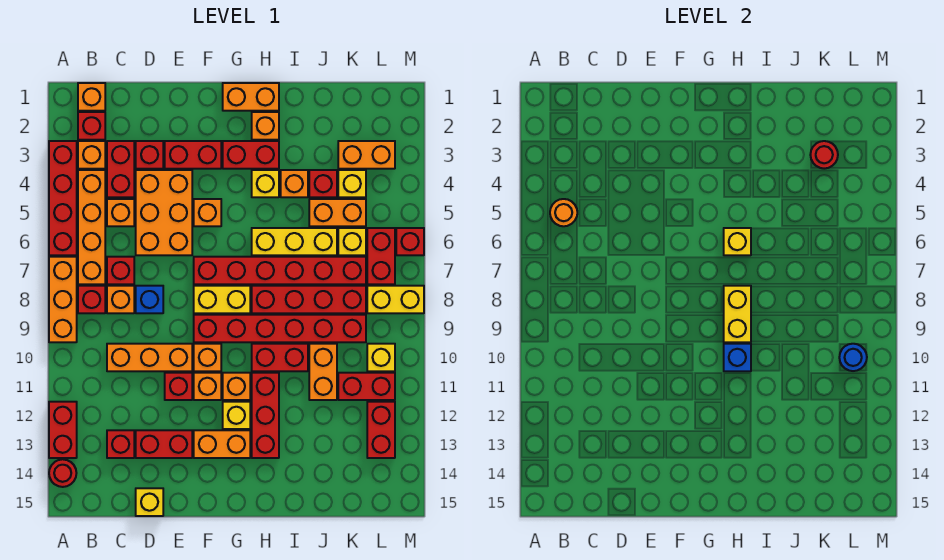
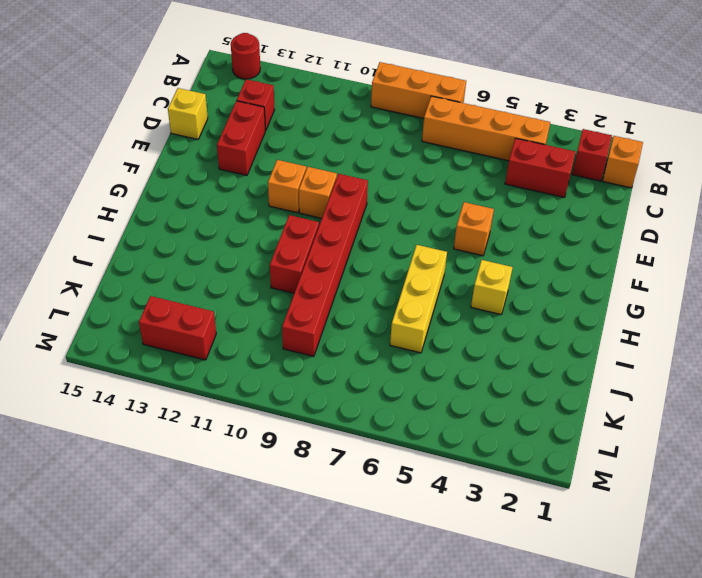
none -> red brick A3:A6 level 1
none -> red brick A12:A13 level 1
none -> orange brick B3 level 1
none -> red brick B8 level 1

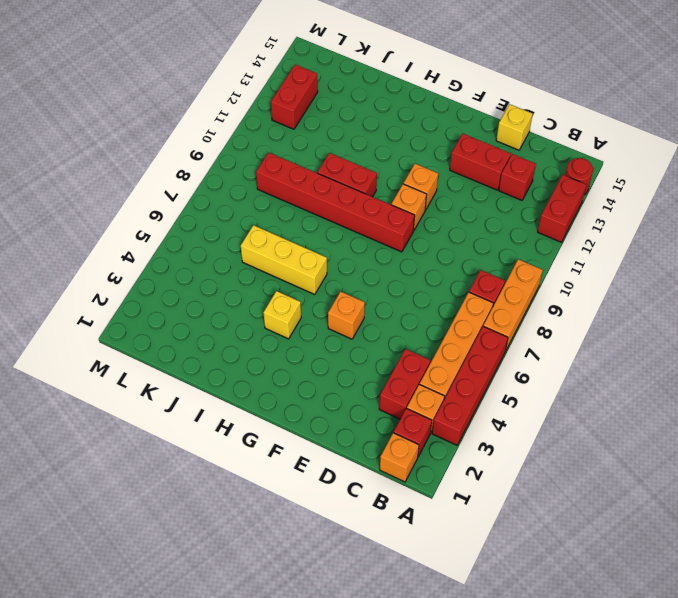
none -> orange brick C5 level 1
none -> red brick C7 level 1
none -> orange brick C8 level 1
none -> orange brick C10:E10 level 1

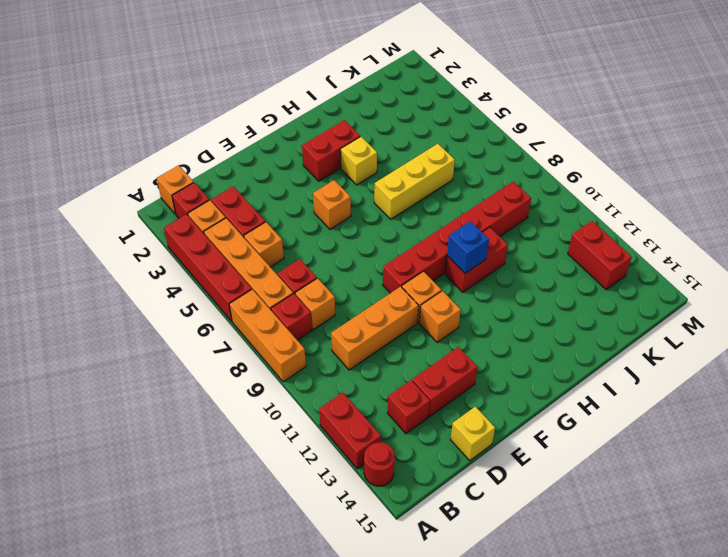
none -> red brick D3 level 1
none -> orange brick D4:E6 level 1
none -> blue brick D8 level 1
none -> red brick E3:F3 level 1

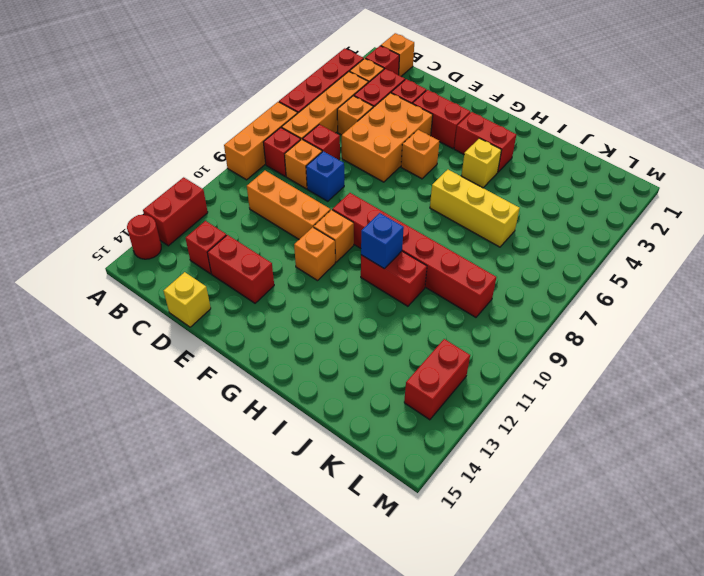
none -> red brick E11 level 1
none -> red brick F7:K7 level 1
none -> yellow brick F8:G8 level 1
none -> orange brick F13:G13 level 1

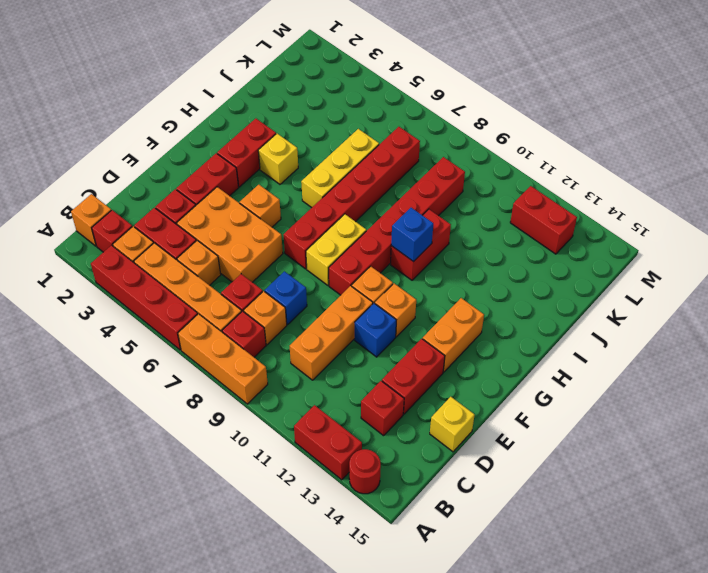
blue brick E11 level 1 -> red brick E11 level 1
none -> orange brick G1:H1 level 1
none -> orange brick G11 level 1
none -> yellow brick G12 level 1
none -> orange brick H2 level 1

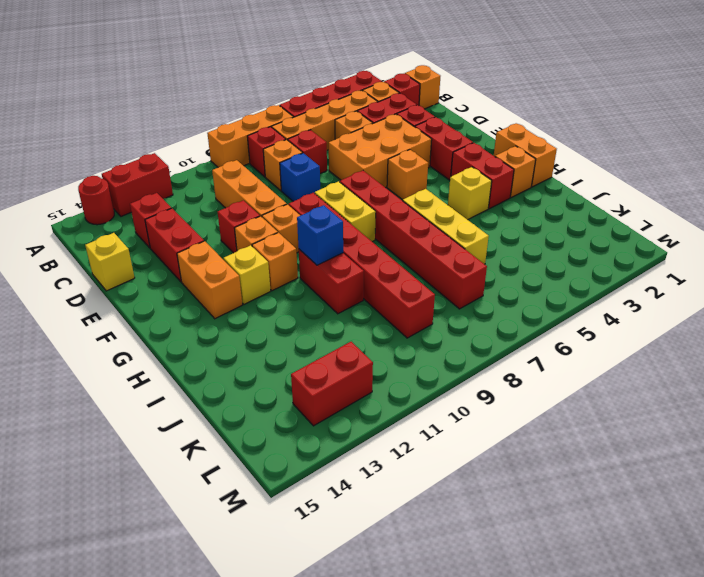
none -> red brick H8:K8 level 1
none -> red brick H11:H13 level 1
none -> orange brick I4 level 1
none -> red brick J4 level 1

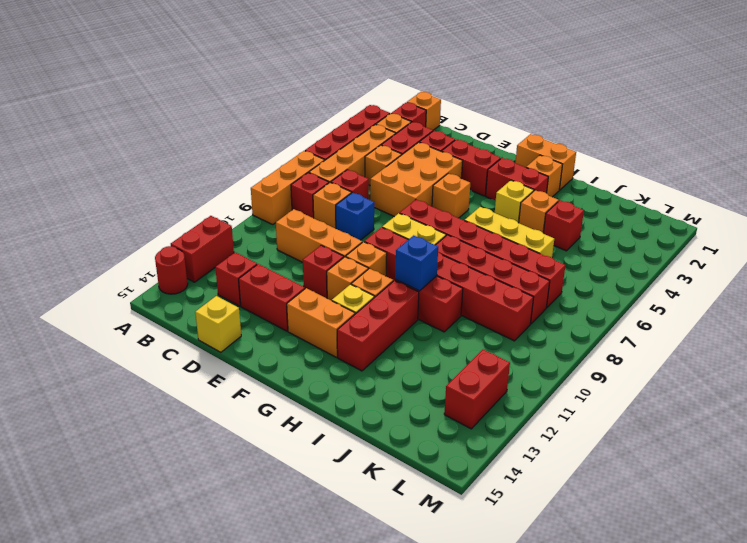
none -> orange brick J5:K5 level 1
none -> orange brick J10:J11 level 1
none -> orange brick K3:L3 level 1
none -> yellow brick K4 level 1

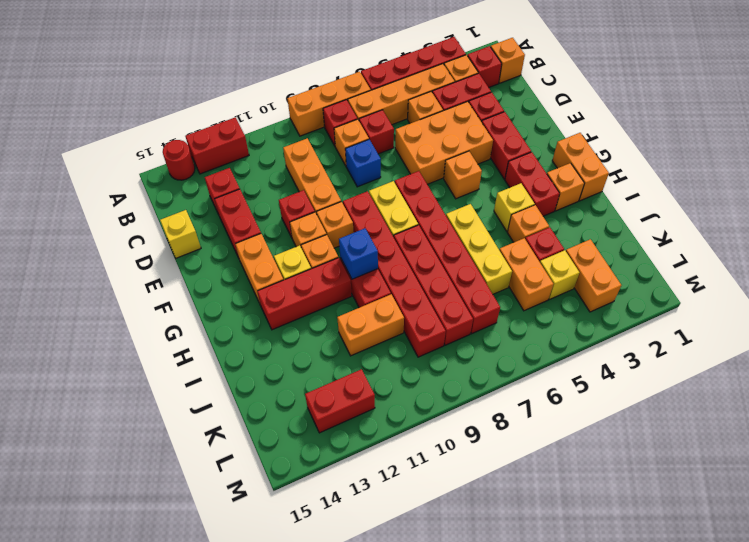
none -> yellow brick K6 level 1
none -> red brick K11:L11 level 1
none -> red brick L6:L7 level 1
none -> yellow brick L8:M8 level 1

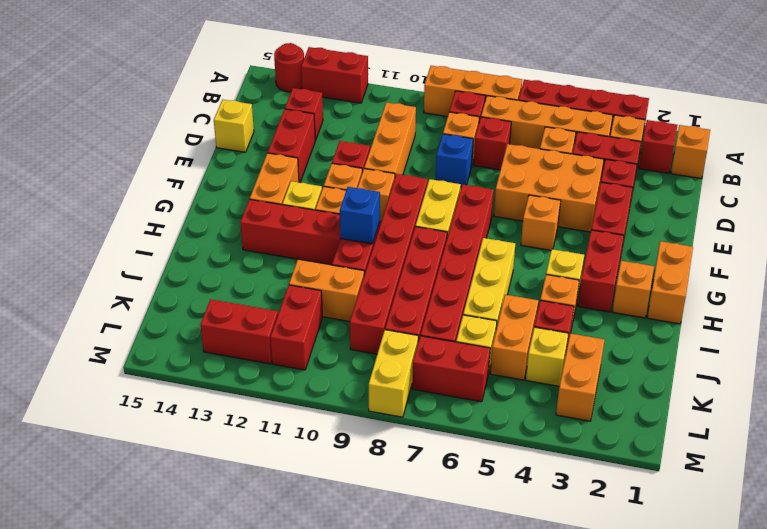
none -> yellow brick L10 level 1
none -> red brick M6 level 1
none -> orange round brick B5 level 2
none -> yellow brick H6 level 2

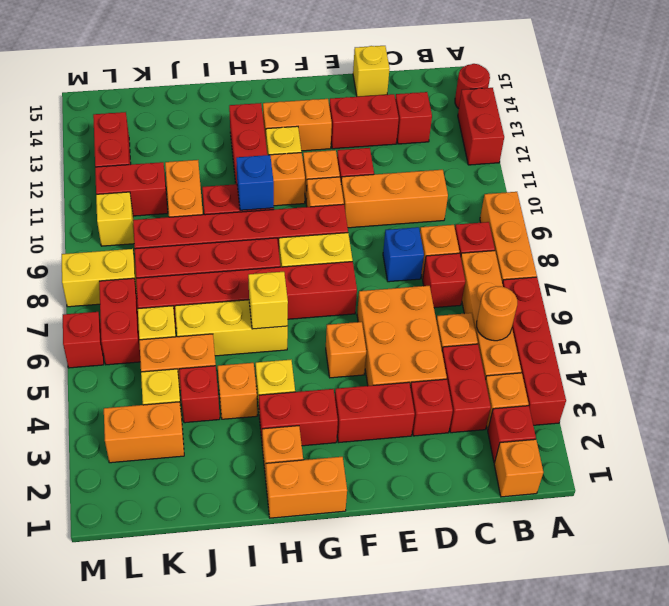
none -> yellow brick H8:H9 level 2
none -> red round brick K3 level 2
none -> blue round brick L10 level 2

